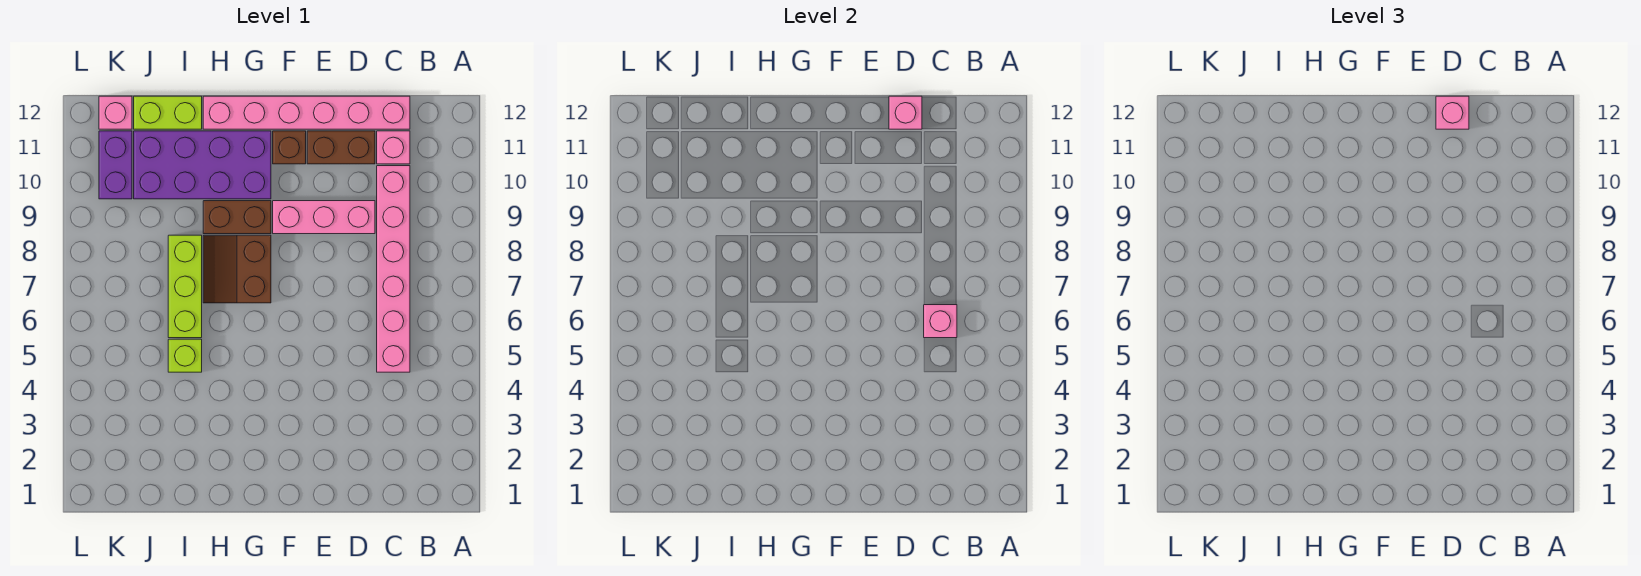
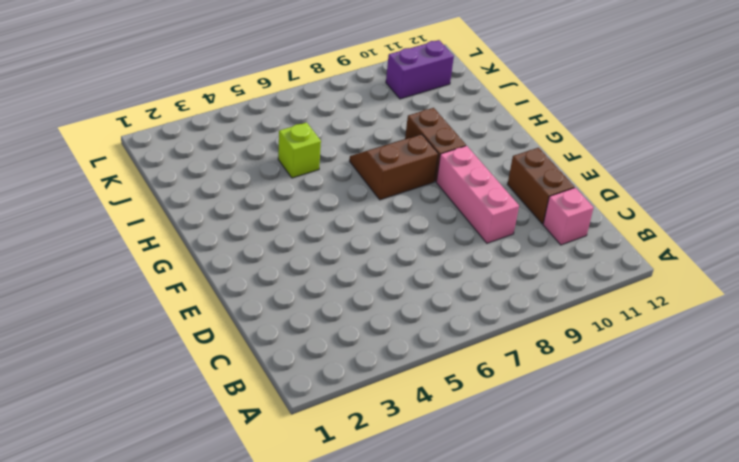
none -> pink brick C5:C10 level 1
none -> pink brick C12:H12 level 1
none -> brown brick F11 level 1

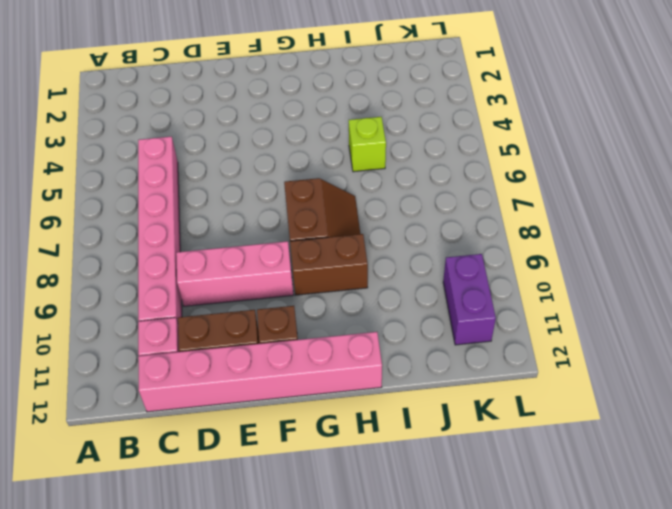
none -> purple brick G10:J11 level 1
none -> lime brick I6:I8 level 1
none -> lime brick I12:J12 level 1

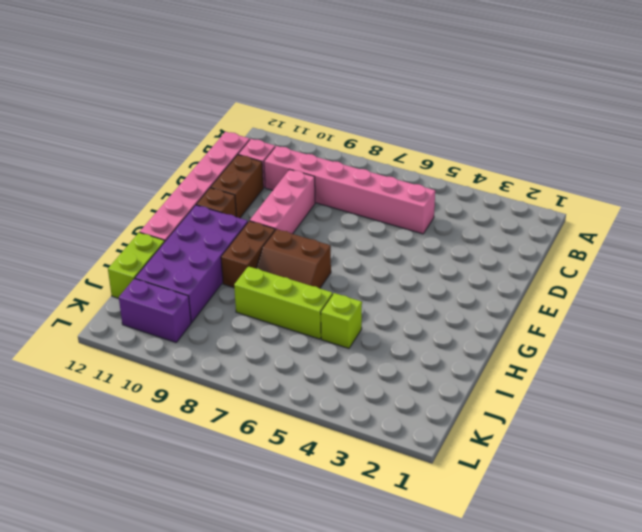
none -> pink brick K12 level 1
none -> pink brick C6 level 2
none -> pink brick D12 level 2

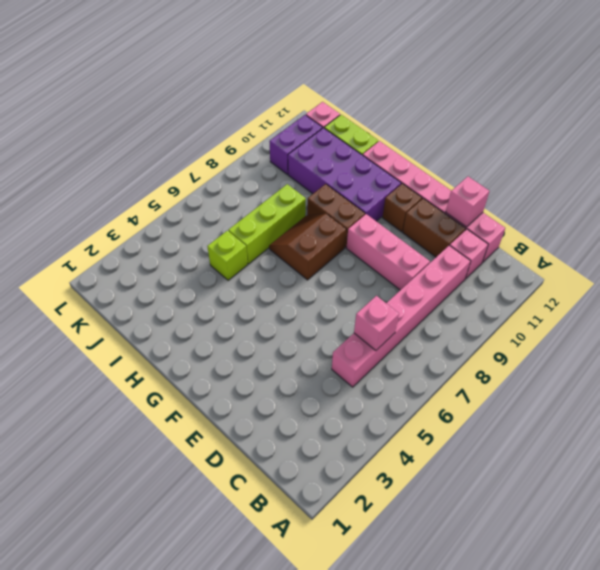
none -> pink brick D12 level 3

